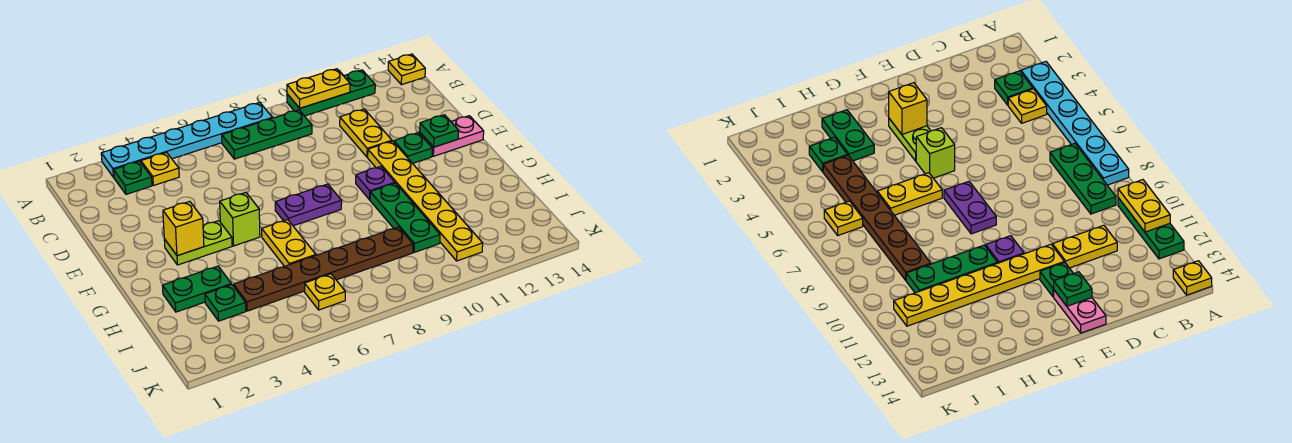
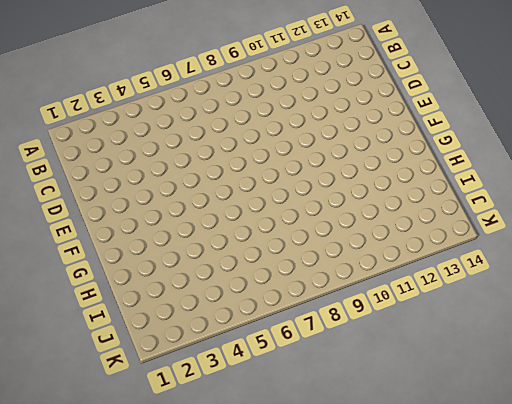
none -> cyan plate A3:A8 level 1
none -> green plate A10:A12 level 1
none -> yellow plate A14 level 1

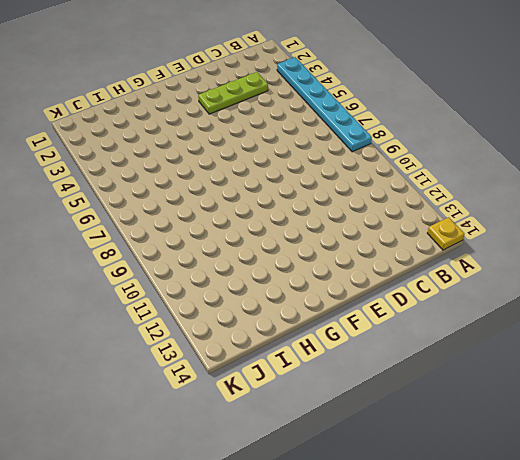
lime plate C3:E3 level 1 -> none
none -> green plate A10:A12 level 1
none -> green plate B3 level 1
none -> yellow plate B4 level 1

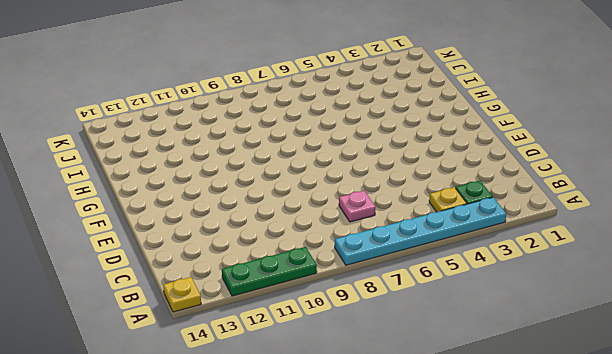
pink plate C7 level 1 -> none
none -> green plate B7:B9 level 1
none -> yellow plate C11:D11 level 1
none -> yellow plate E11:J11 level 1

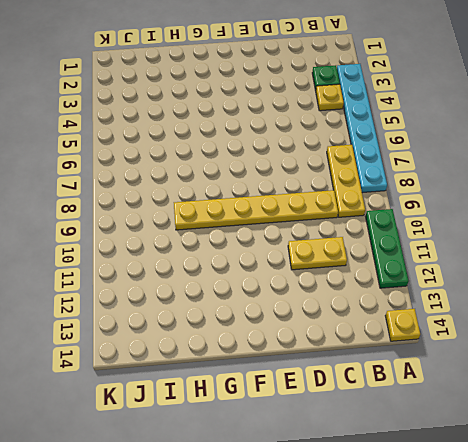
yellow plate B7:B9 level 1 -> green plate B7:B9 level 1
yellow plate C9:H9 level 1 -> yellow plate E11:J11 level 1
none -> green plate E12 level 1
none -> pink plate E13:E14 level 1
none -> lime plate F3:F4 level 1

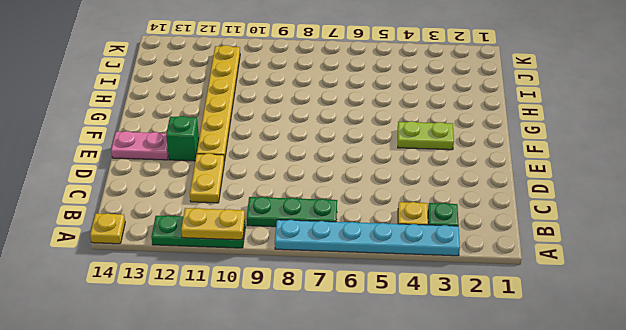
green brick E12 level 1 -> green plate E12 level 1
none -> lime brick F5 level 1
none -> purple plate F7:F8 level 1
none -> purple plate F10 level 1

